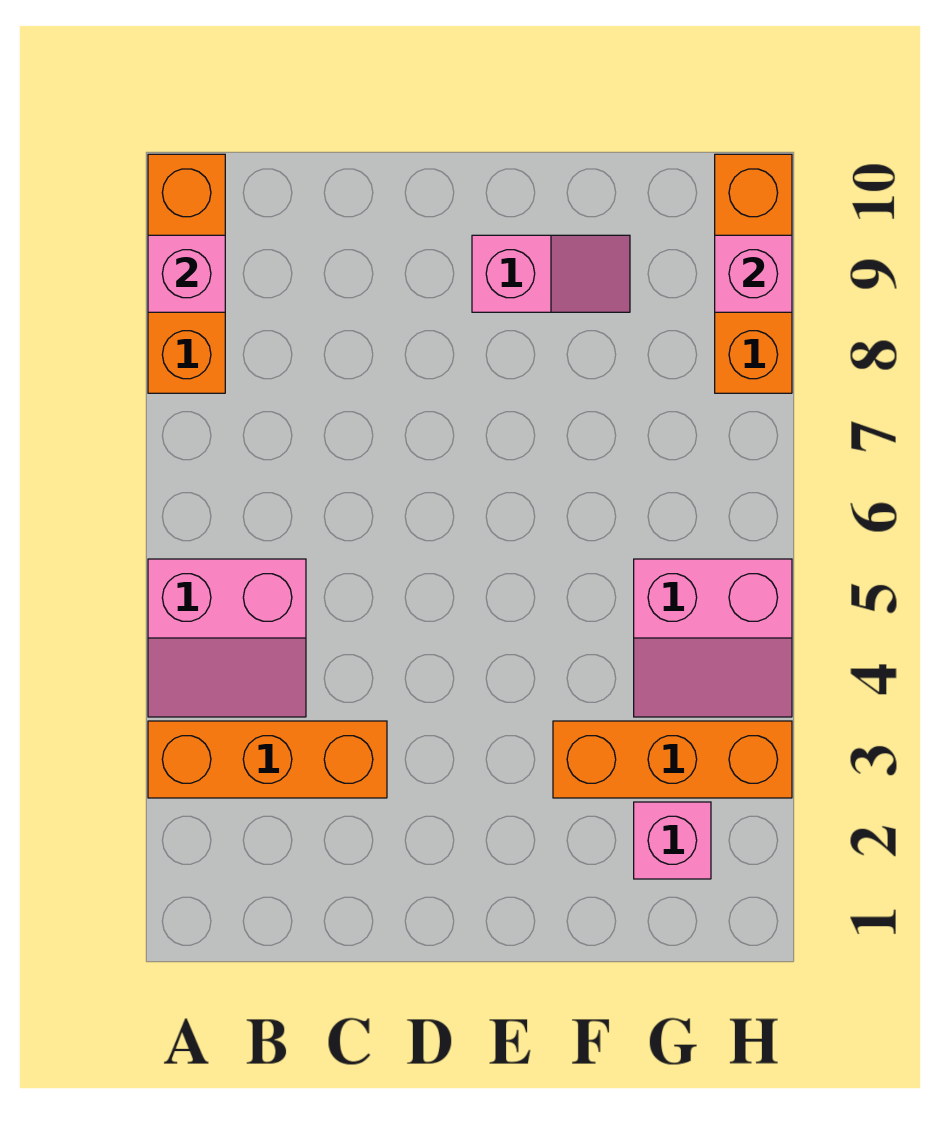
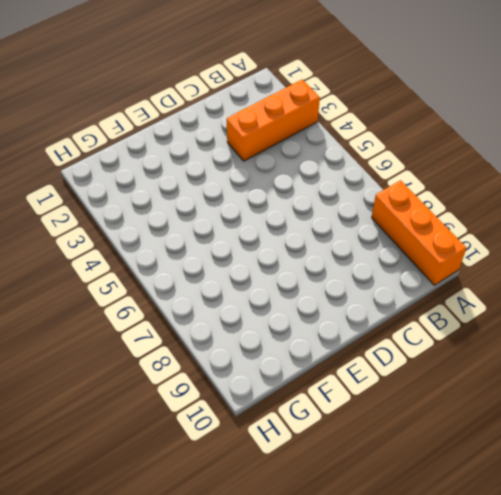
none -> pink slope A4:B5 level 1 top 5
none -> pink slope E9:F9 level 1 top E

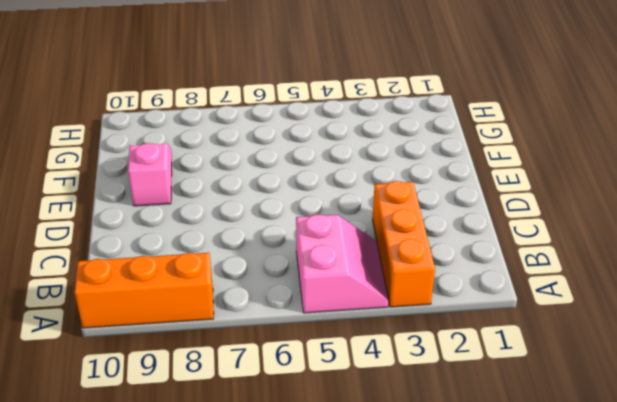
none -> orange brick F3:H3 level 1
none -> pink brick G2 level 1

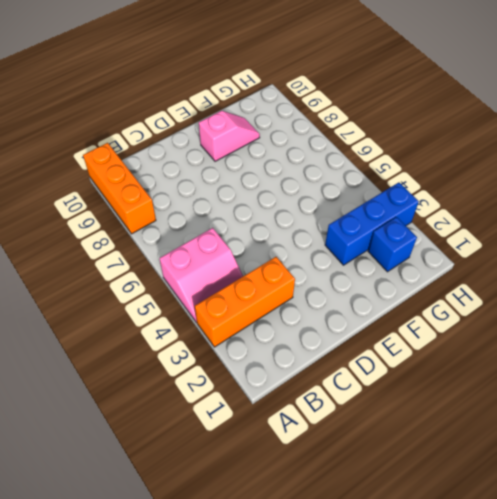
blue brick F3:H3 level 1 -> orange brick F3:H3 level 1
blue brick G2 level 1 -> pink brick G2 level 1
none -> pink slope G4:H5 level 1 top 5
none -> orange brick H8:H10 level 1

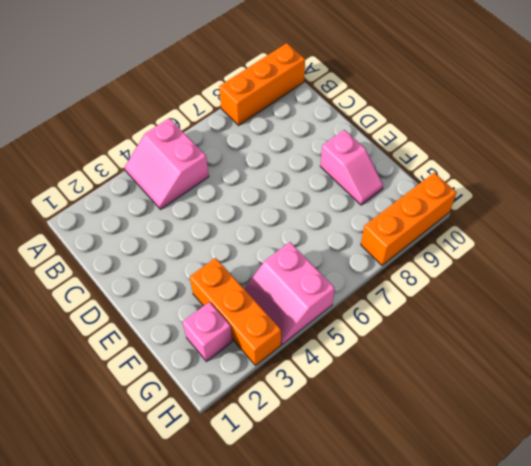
none -> orange brick A3:C3 level 1
none -> pink brick A9 level 2

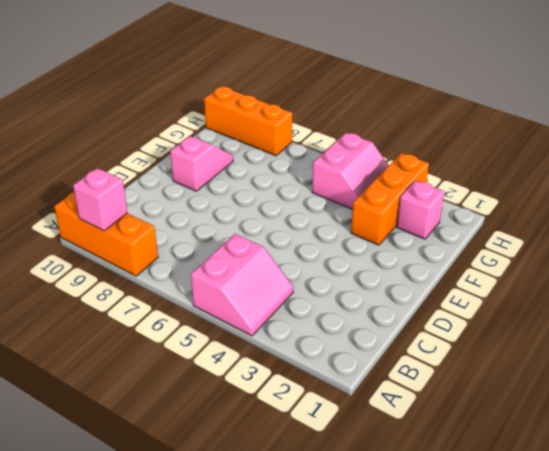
none -> orange brick A3:C3 level 1
none -> pink brick H9 level 2

